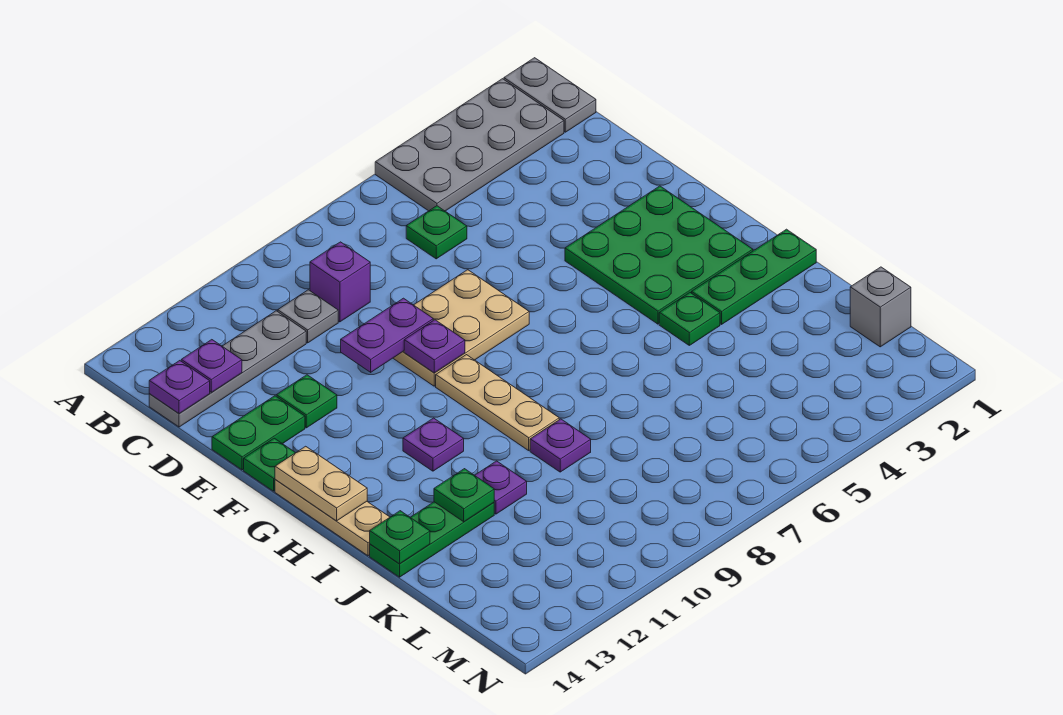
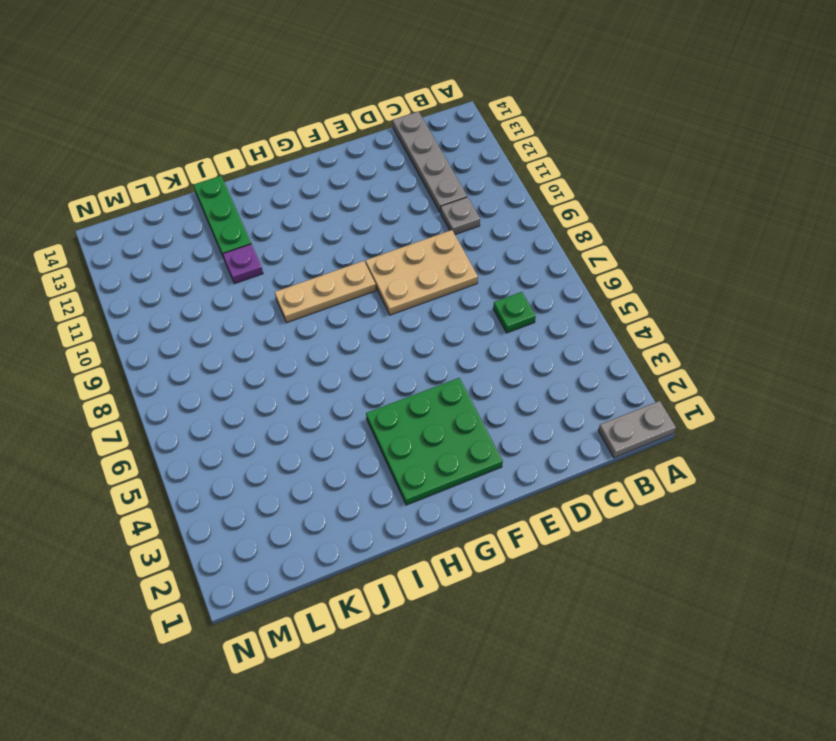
tan plate D8:F9 level 1 -> tan plate E7:F9 level 1
none -> grey plate A2:B5 level 1
none -> purple brick C9 level 1
none -> green plate E12 level 1

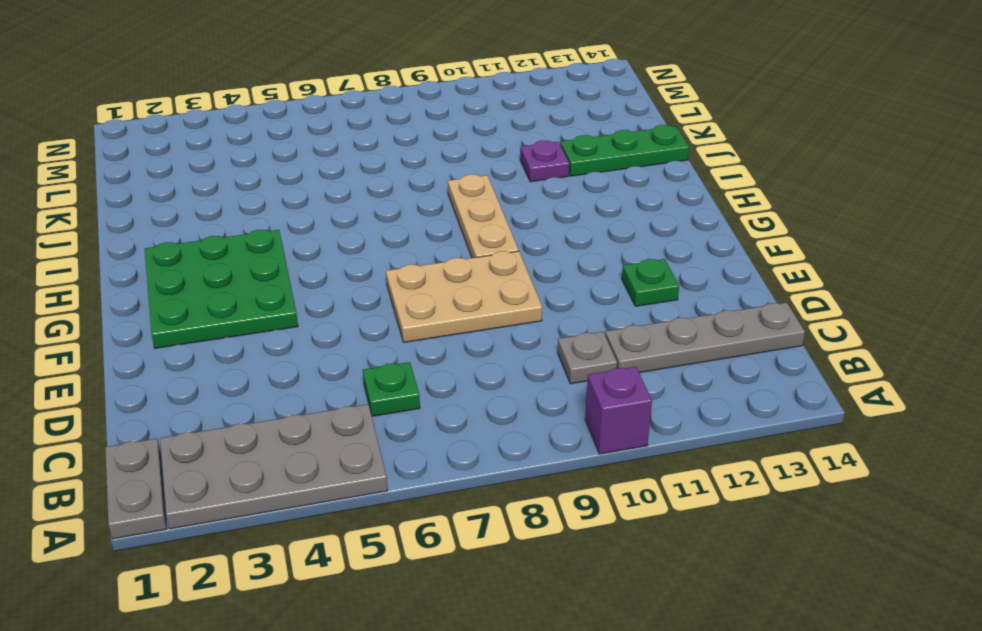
purple brick A10 level 1 -> purple brick C9 level 1
none -> green plate E13:E14 level 1
none -> green plate F14 level 1
none -> tan plate G14:I14 level 1

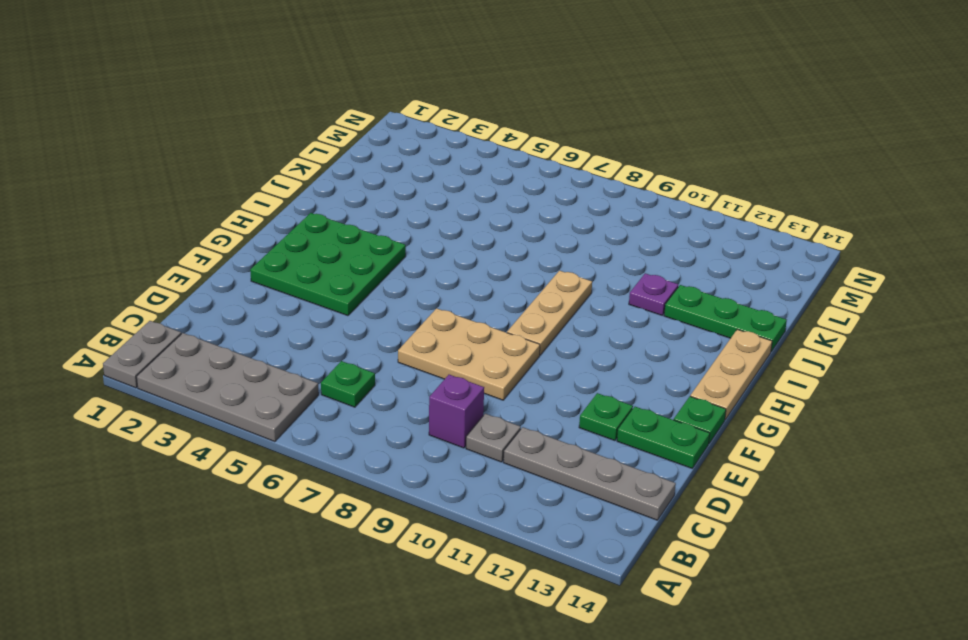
none -> purple plate H11 level 1
none -> green plate I1:I3 level 1
none -> green plate I4 level 1

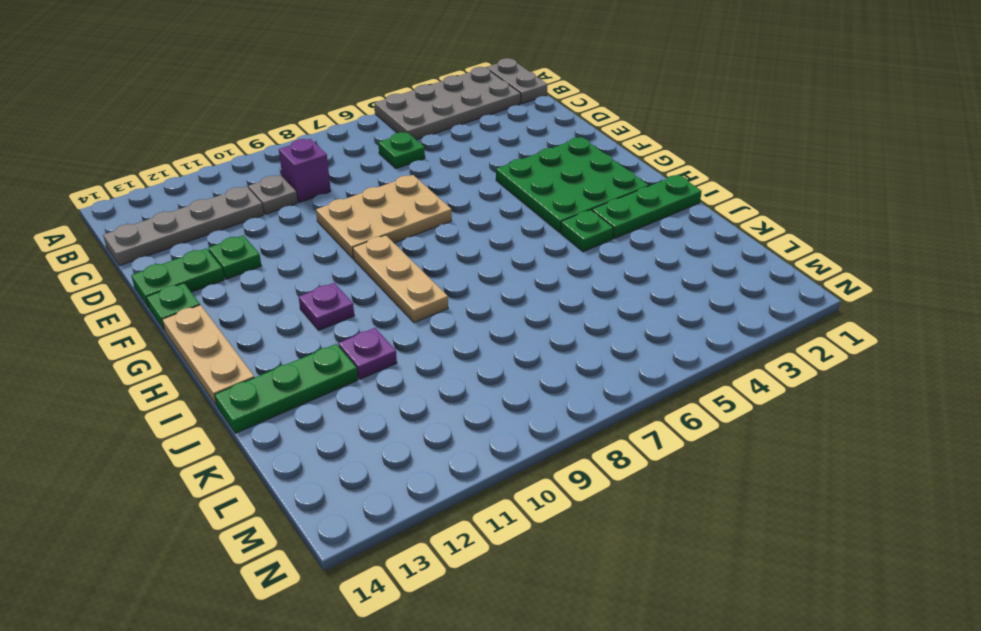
none -> purple plate J9 level 1
none -> grey brick L1 level 1
none -> purple plate C13 level 2

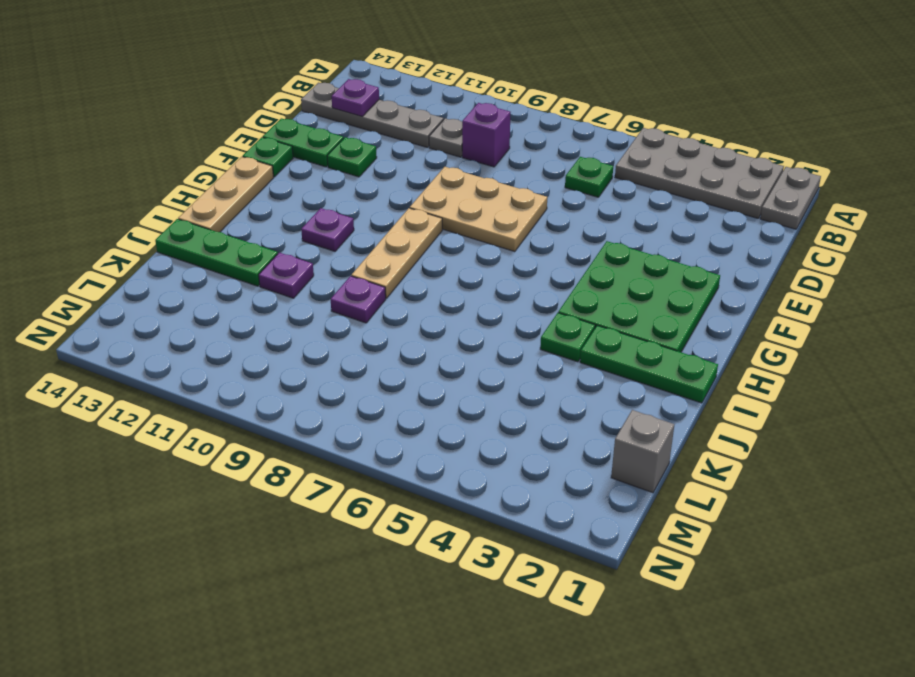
none -> purple plate C14 level 2
none -> purple plate E9:E10 level 2
none -> purple plate F9 level 2

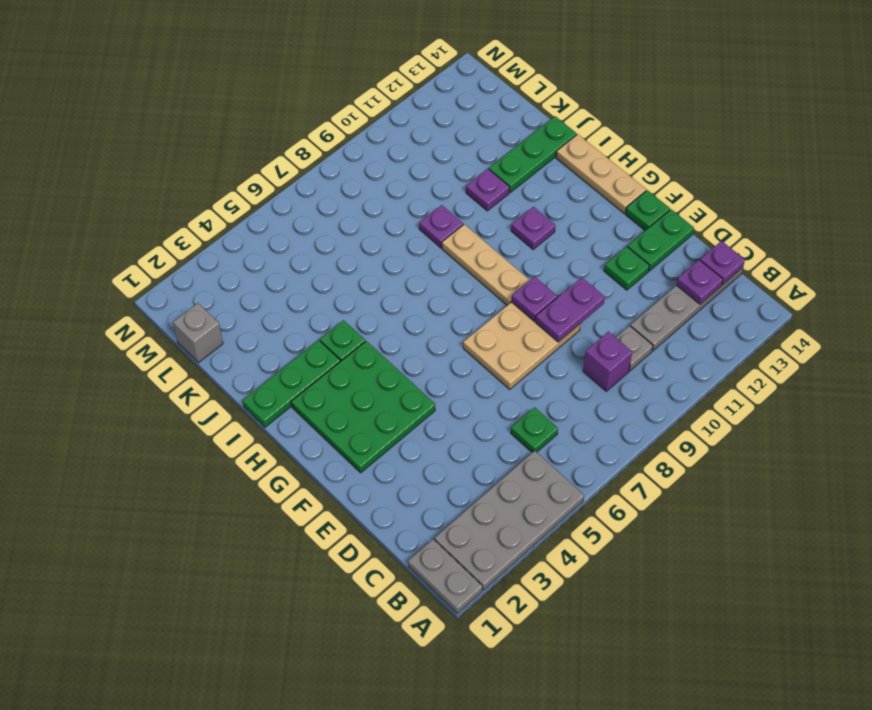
none -> tan plate G14:H14 level 2
none -> green plate J12 level 2
none -> green plate J14 level 2

